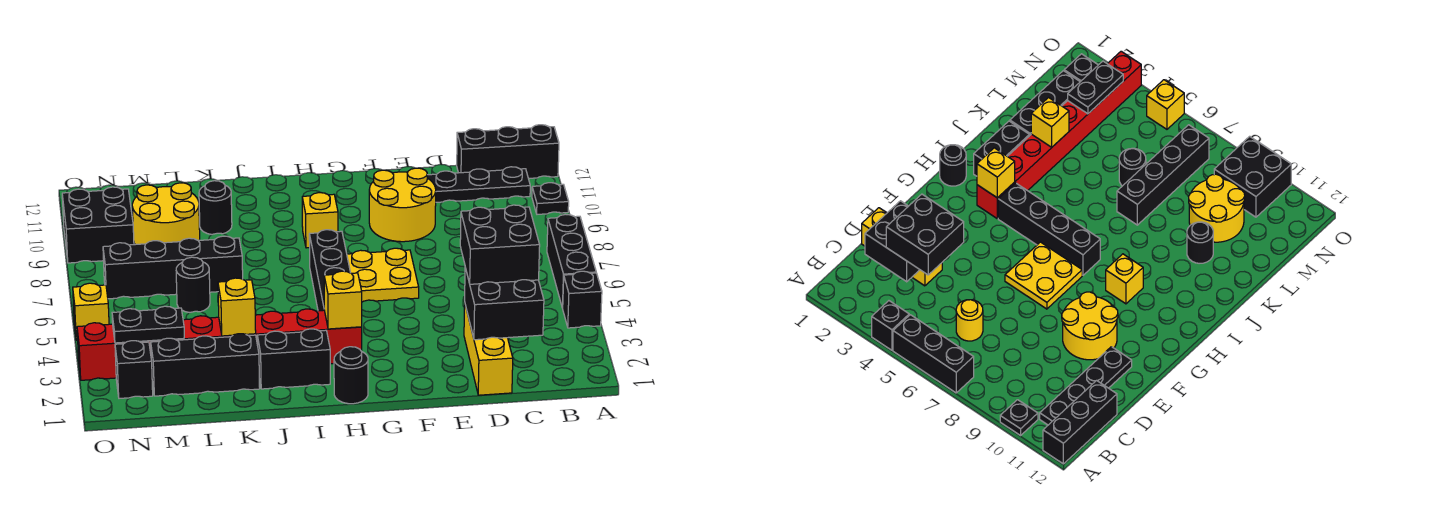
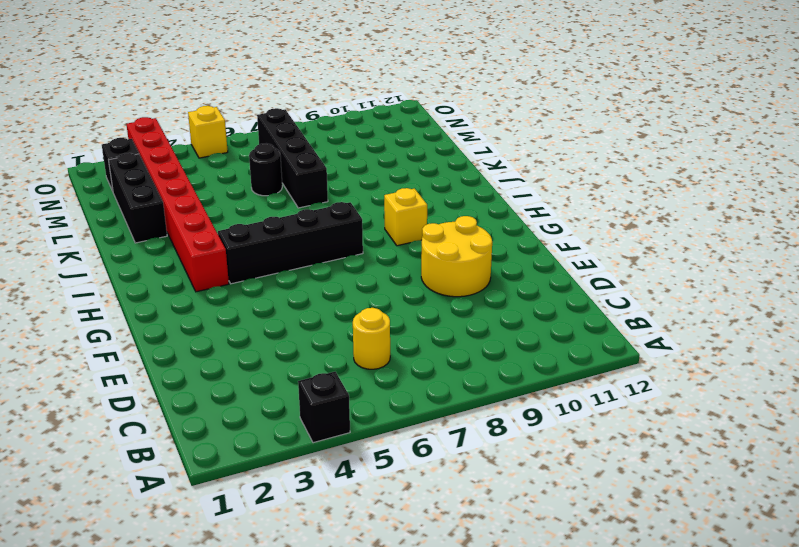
none -> black brick A5:A7 level 1
none -> black plate A10 level 1
none -> black brick A12:C12 level 1

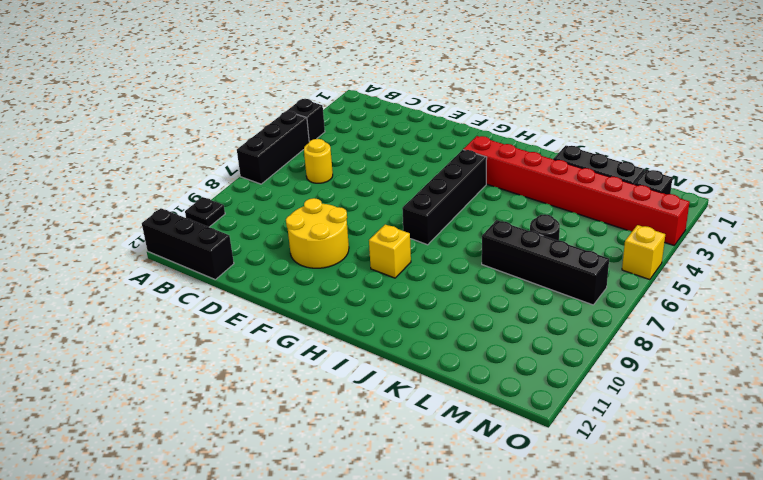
none -> black plate B11:E11 level 1
none -> yellow brick D1:D3 level 1
none -> yellow plate F6:G7 level 1

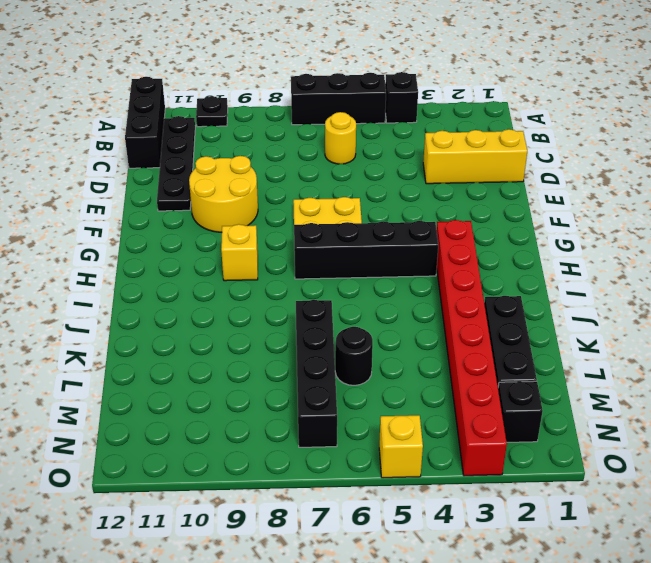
none -> black round brick H1 level 1
none -> black brick I2:J2 level 1
none -> black round brick K10 level 1

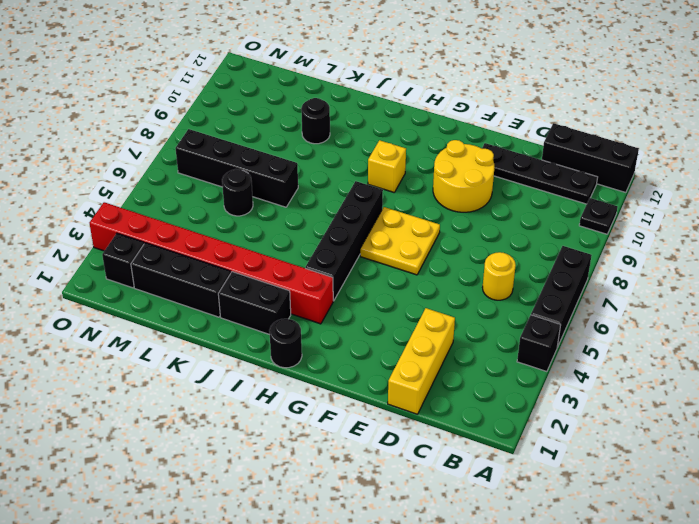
none -> yellow round brick L9:M10 level 1
none -> black brick N9:O10 level 1
none -> yellow brick O5 level 1

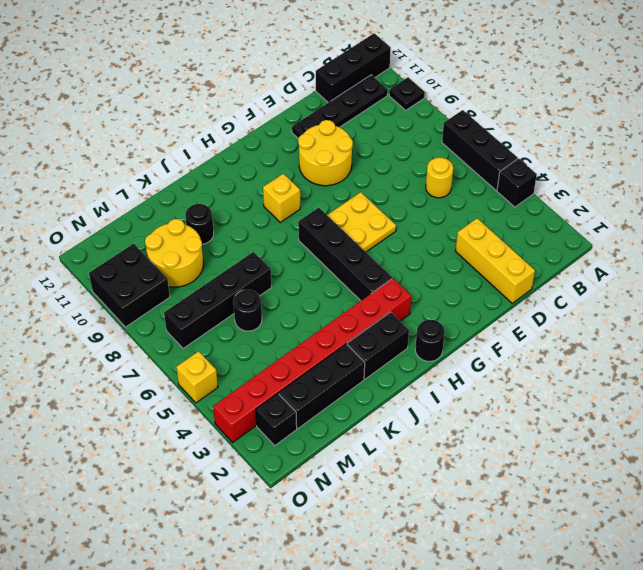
none -> black brick C2:D3 level 2
none -> yellow brick H3 level 2
none -> yellow brick K3 level 2

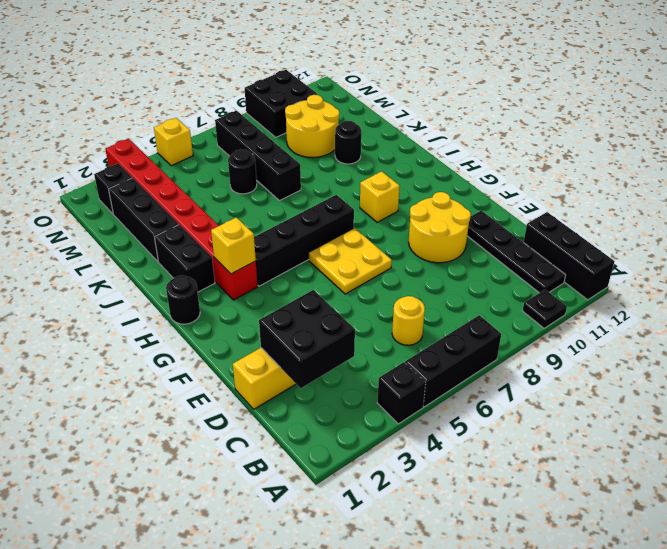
none -> yellow brick K3 level 2
none -> black plate M3:N3 level 2
none -> black brick C3:D4 level 3

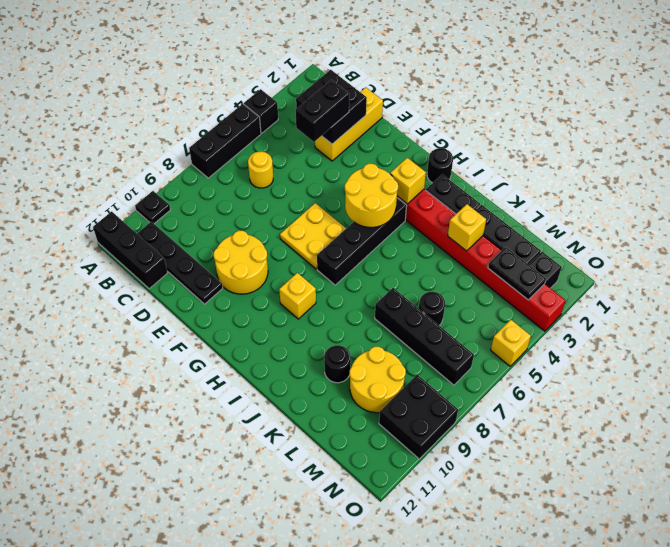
black brick D3:D4 level 3 -> black brick C3:D4 level 3
yellow round brick G4:H5 level 2 -> none

